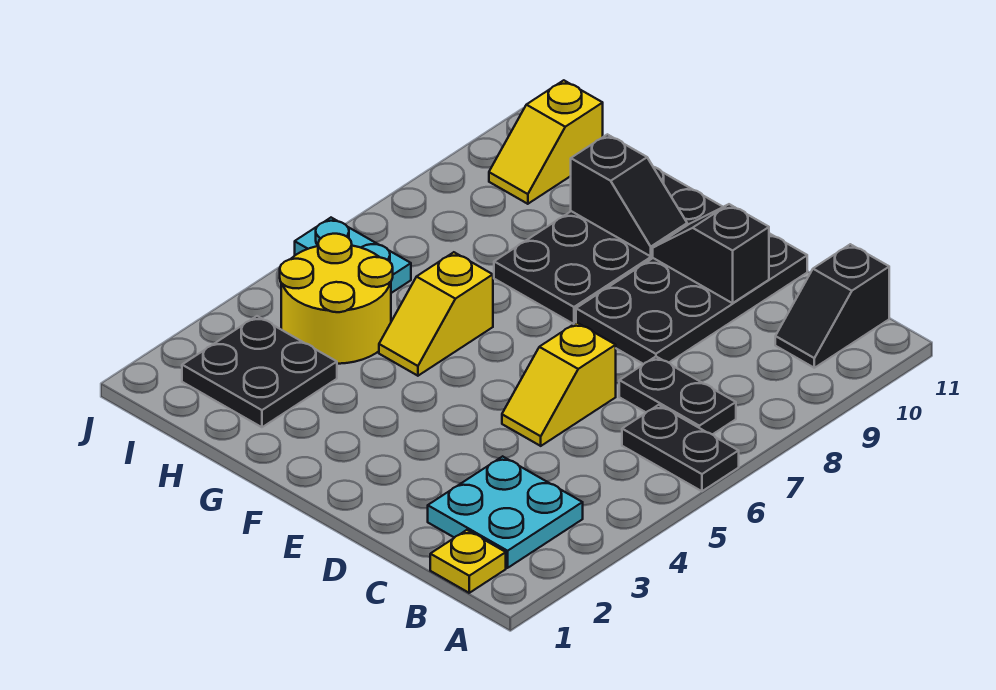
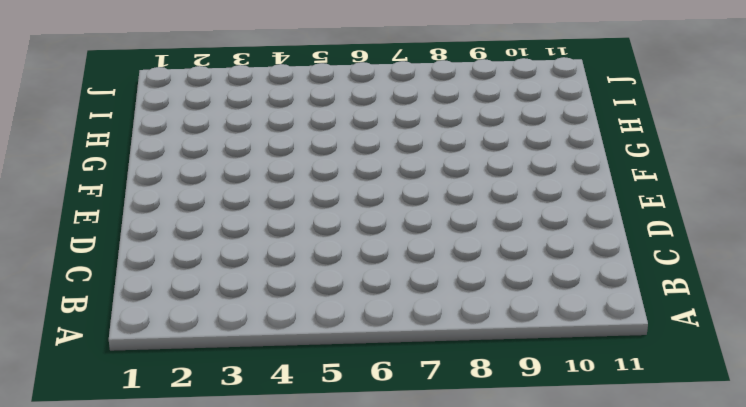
none -> black plate A6:B6 level 1
none -> yellow plate B1 level 1
none -> cyan plate B2:C3 level 1

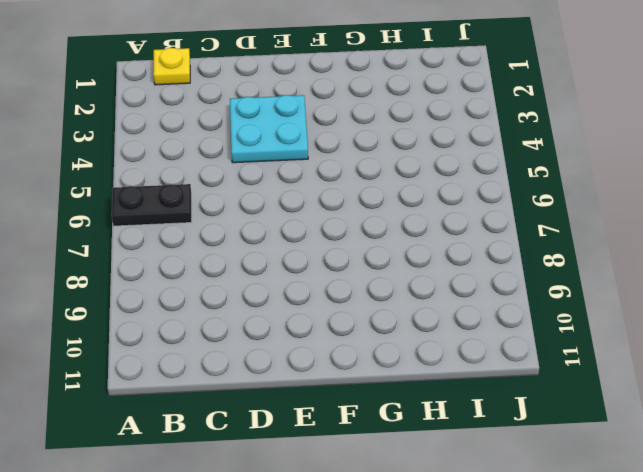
cyan plate D3:E4 level 1 -> cyan plate B2:C3 level 1
none -> black plate B7:C7 level 1
none -> black slope B10:B11 level 1 top 11
none -> yellow slope D5:D6 level 1 top 6

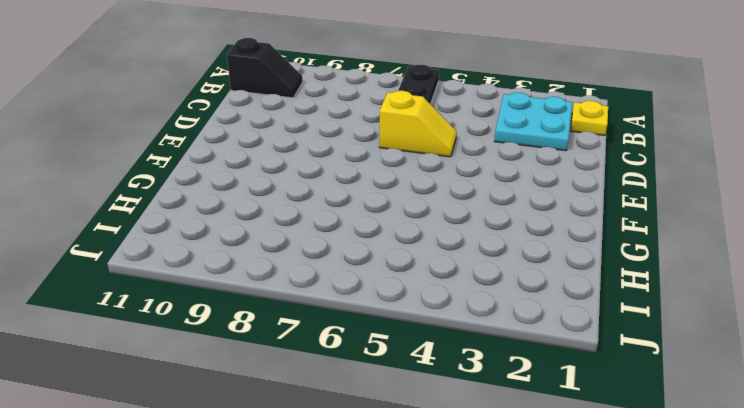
none -> black plate B7:C7 level 1
none -> black plate D8:E11 level 1
none -> black plate F8:G11 level 1

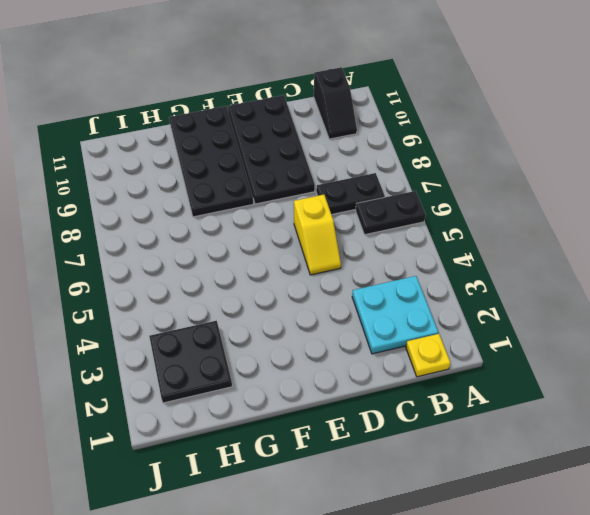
none -> yellow slope G5:G6 level 1 top 6
none -> yellow round brick H4:I5 level 1
none -> cyan plate I6:J6 level 1

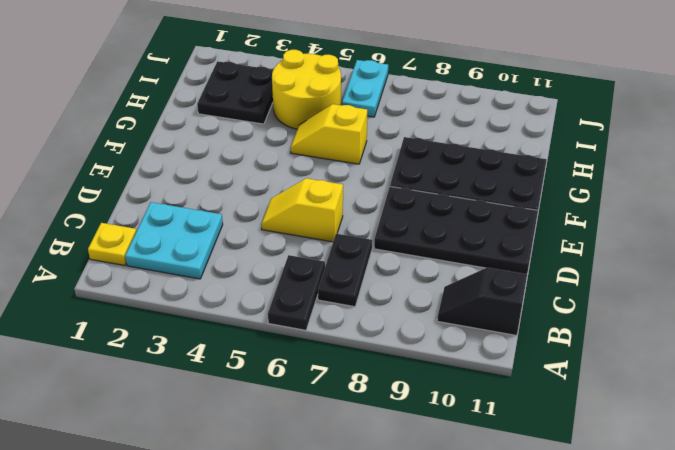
none -> yellow slope I10:I11 level 1 top 11
none -> black slope D10:E10 level 2 top D
none -> black slope F10:G10 level 2 top G

